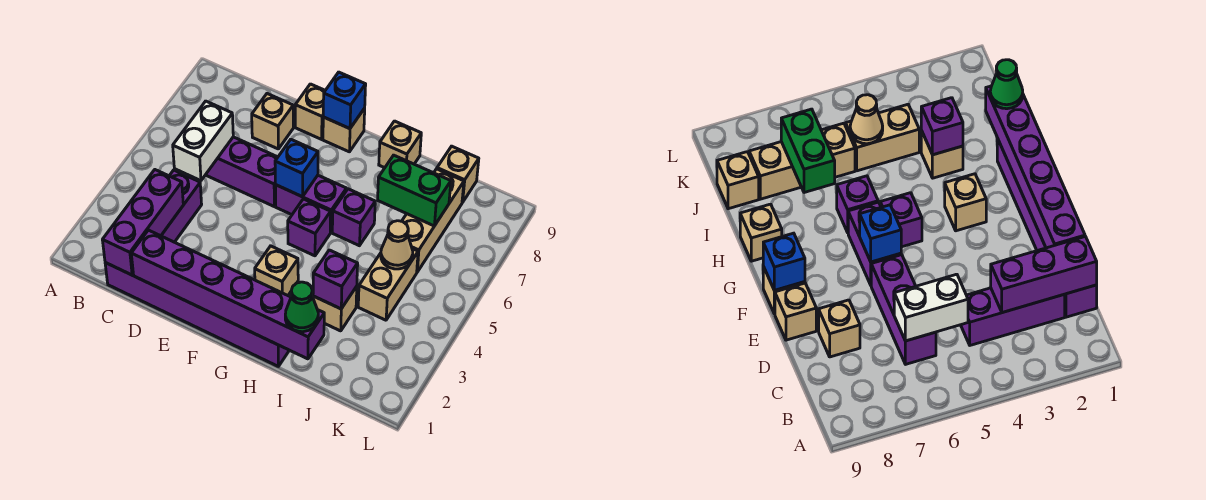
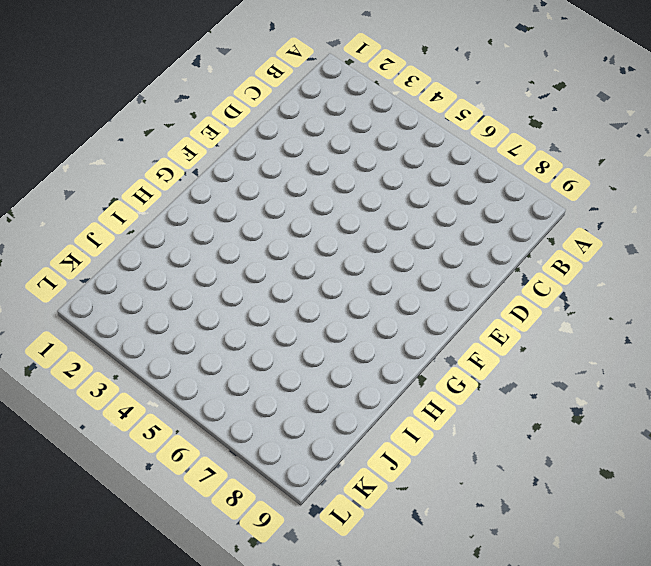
none -> purple brick C1:H1 level 1
none -> purple brick C2:C4 level 1
none -> purple brick C6:E6 level 1

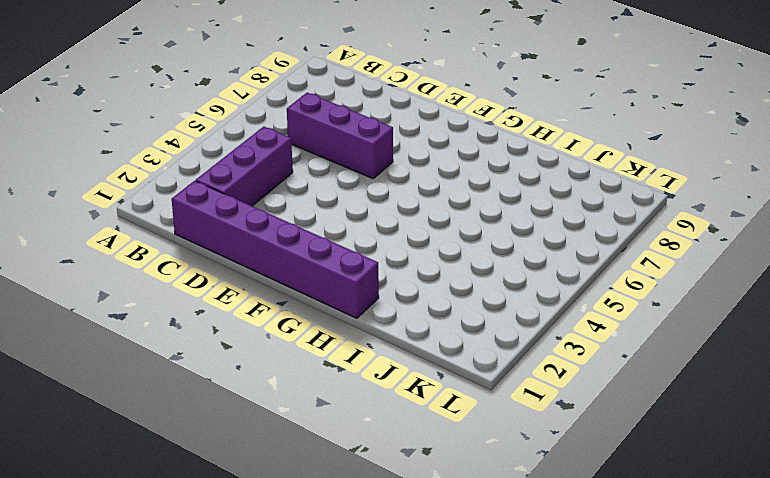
none -> tan brick D8 level 1
none -> tan brick E9 level 1
none -> purple brick F6:G6 level 1

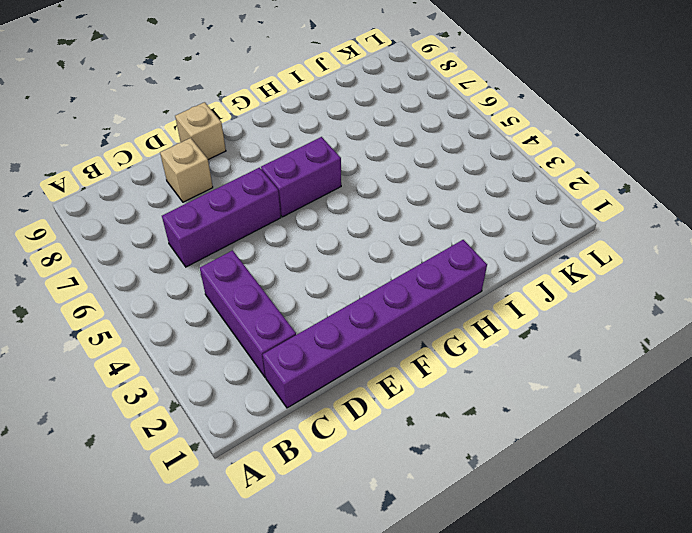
none -> tan brick F9 level 1
none -> tan brick G3 level 1
none -> purple brick G5 level 1

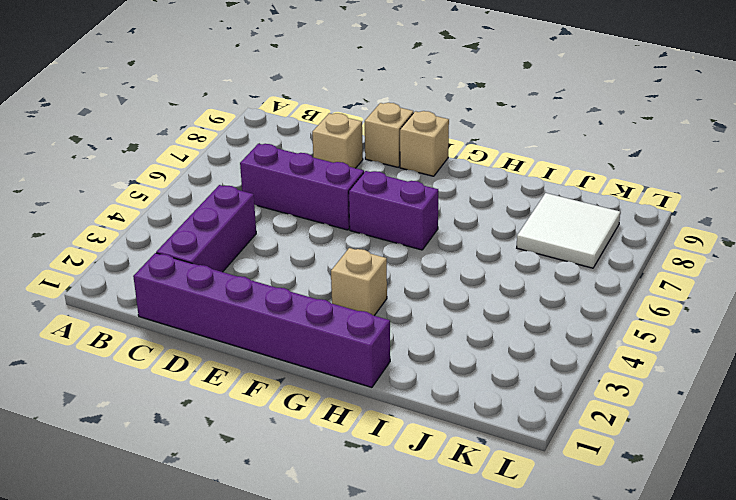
white tile J7:K8 level 1 -> tan brick J6:J8 level 1
none -> purple brick G5 level 1
none -> purple brick H6 level 1
none -> tan brick H9 level 1

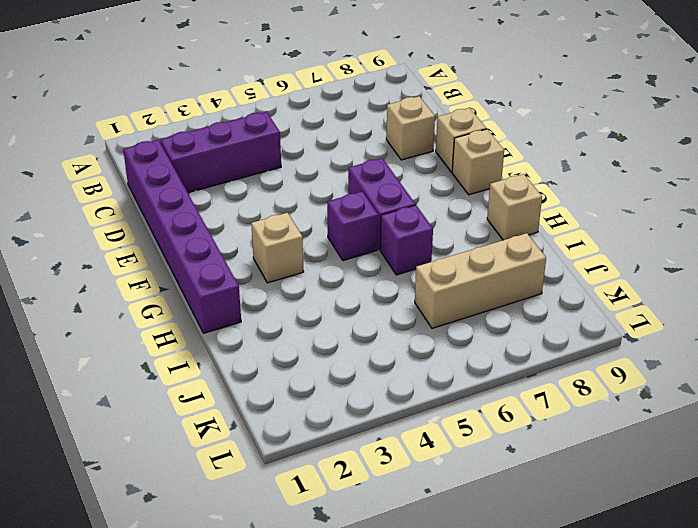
none -> purple brick C6:E6 level 1
none -> tan brick I3 level 1
none -> tan brick J4:J5 level 1

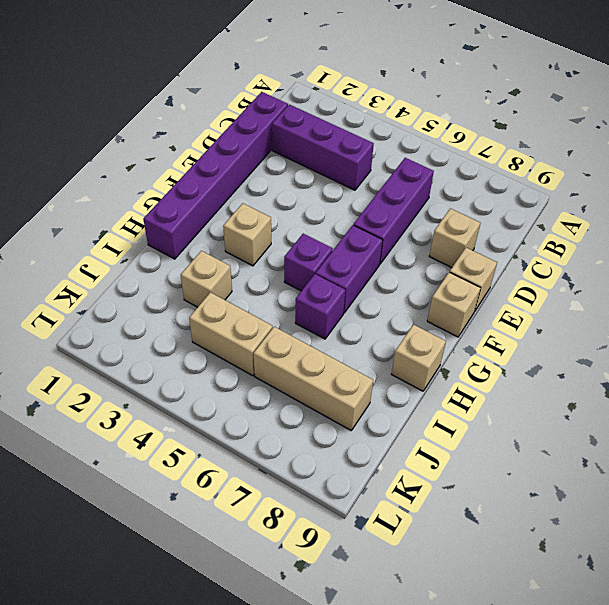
none -> tan brick J9 level 1
none -> purple brick C1:C3 level 2
none -> white brick C5:C6 level 2

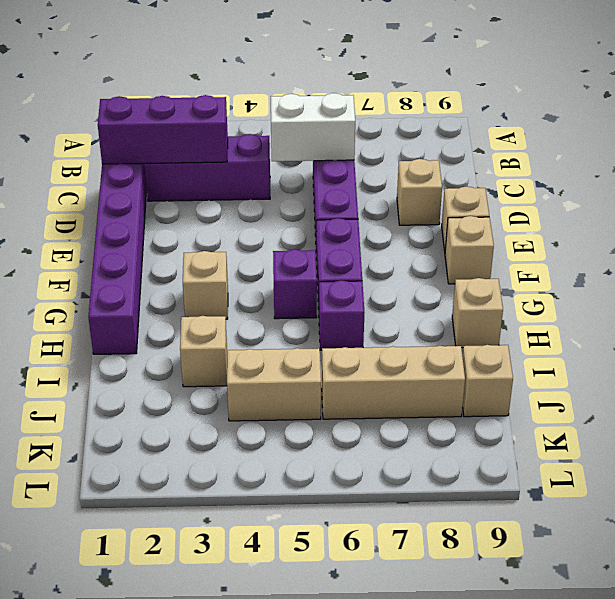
none -> purple brick D1:I1 level 2
none -> blue brick F6 level 2
none -> blue brick F9 level 2

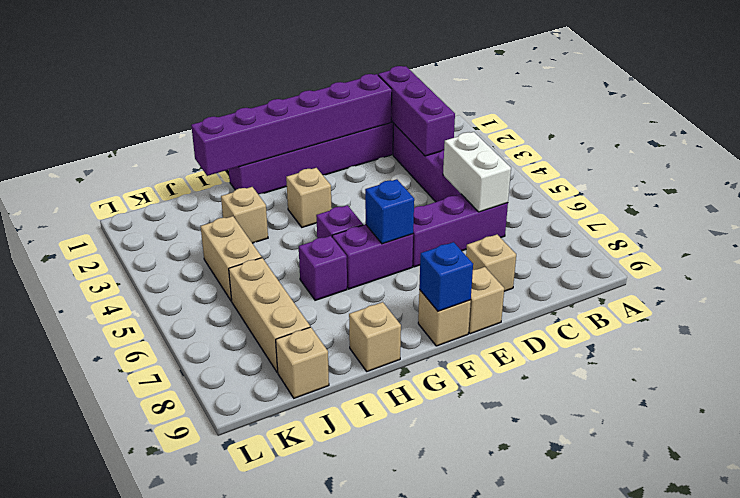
none -> purple brick I3 level 2
none -> green brick I7:J7 level 2
none -> tan cone J5 level 2

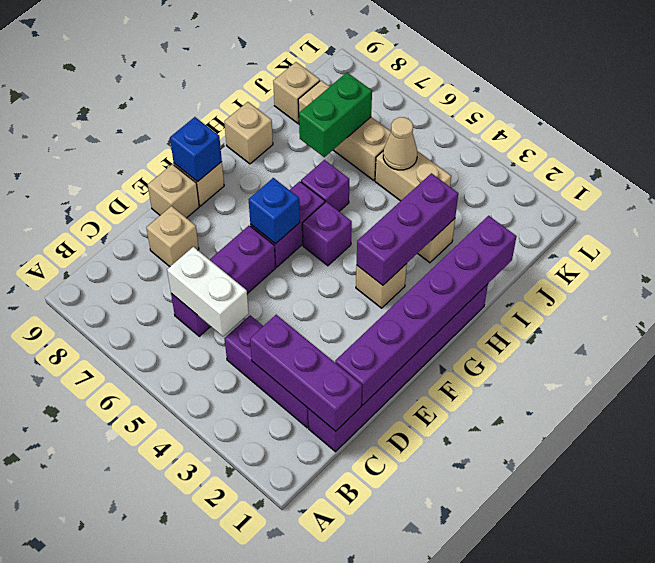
purple brick G3:I3 level 2 -> purple brick I3 level 2
none -> green cone I1 level 3

